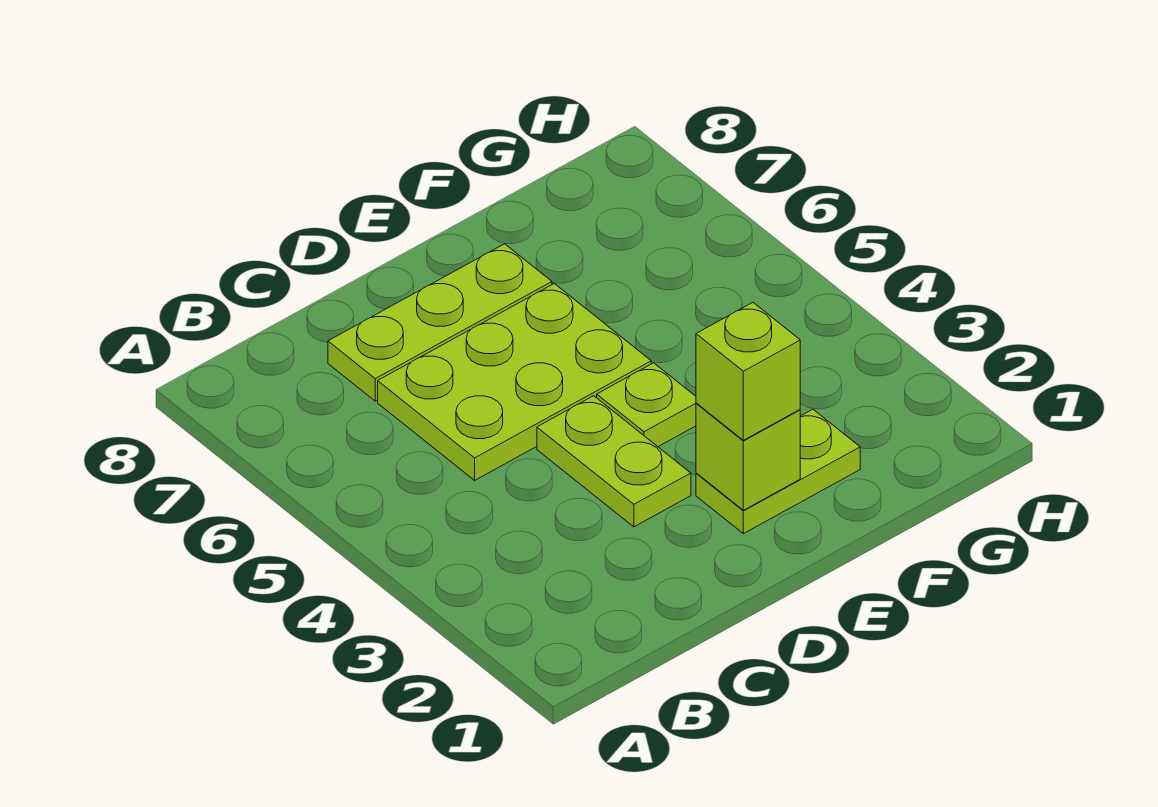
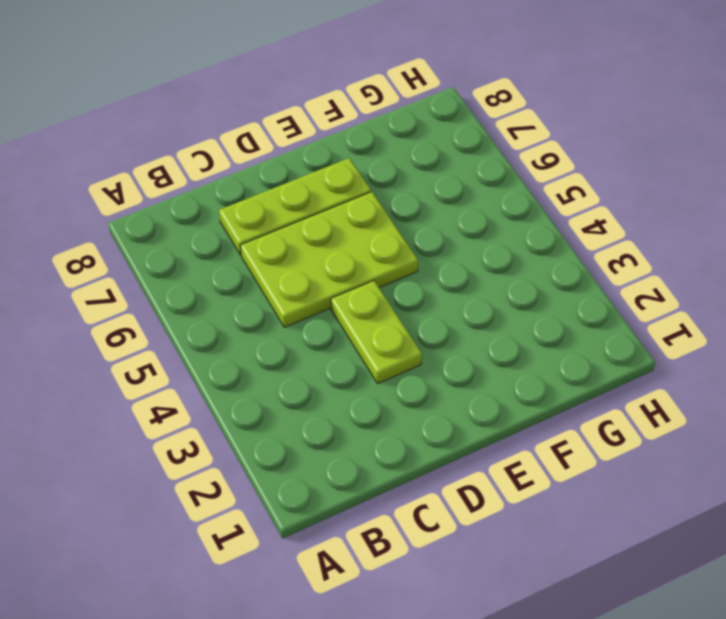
none -> lime plate E2:F2 level 1
none -> lime plate E4 level 1

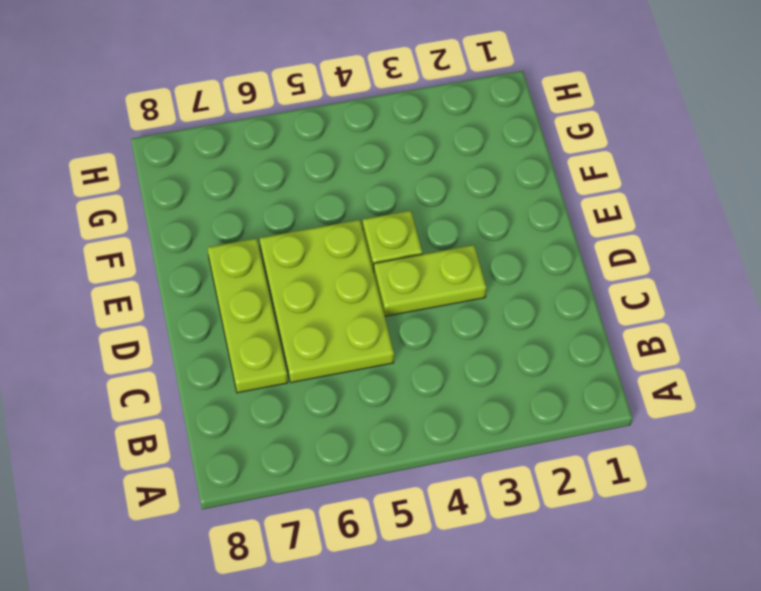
none -> lime plate E2:F2 level 1
none -> lime brick E2 level 2

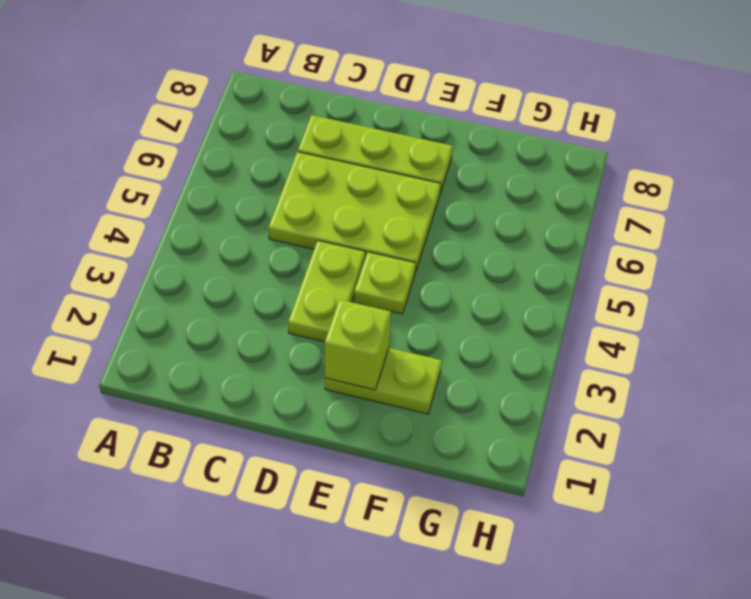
none -> lime brick E2 level 3

